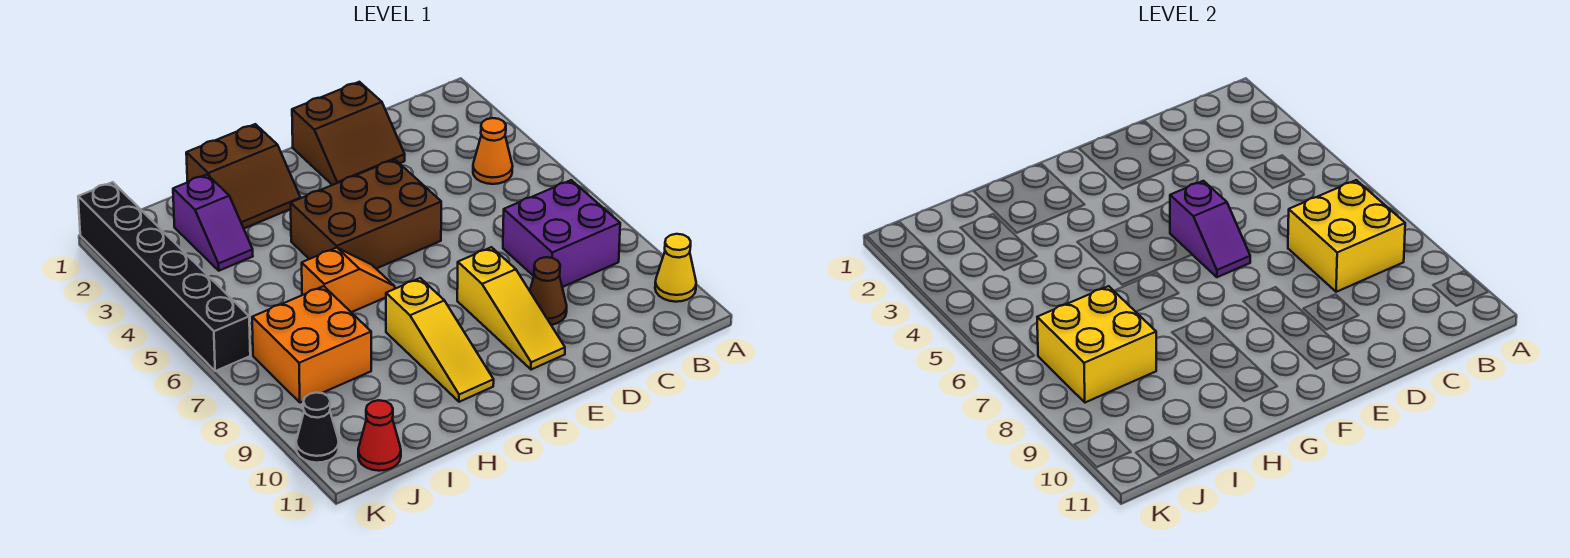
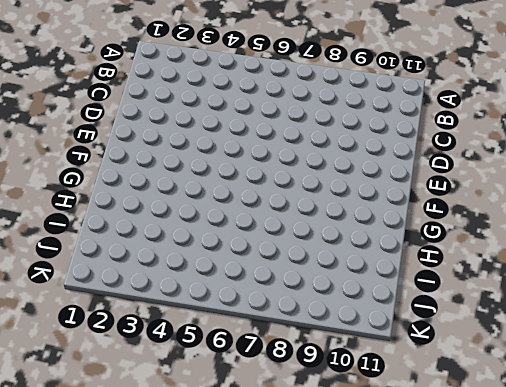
none -> yellow cone A10 level 1
none -> orange cone B4 level 1
none -> purple brick B7:C8 level 1

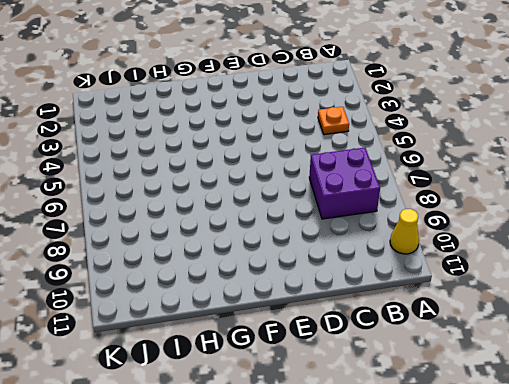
orange plate B4 level 1 -> orange cone B4 level 1
none -> brown slope D1:E2 level 1 top 1
none -> brown cone D9 level 1
none -> brown brick E4:G5 level 1

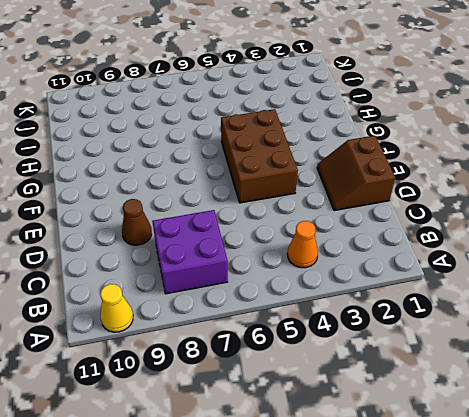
none -> yellow slope E8:E10 level 1 top 8
none -> brown slope G1:H2 level 1 top 1
none -> orange slope G6:H6 level 1 top H

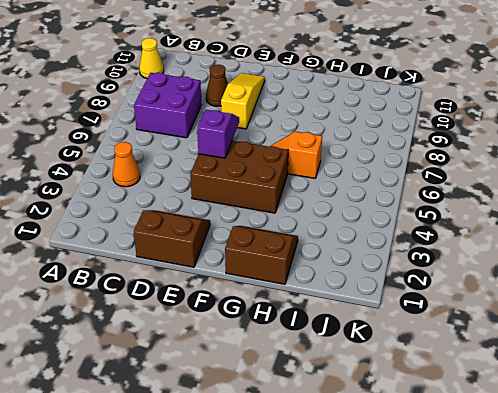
none -> yellow slope G8:G10 level 1 top 8
none -> purple slope I2:I3 level 1 top 2
none -> orange brick I7:J8 level 1

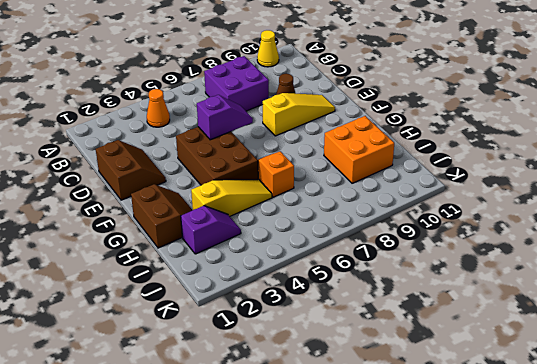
yellow slope H3:H5 level 1 top 3 -> yellow slope G8:G10 level 1 top 8
orange brick H9:I10 level 1 -> orange brick I7:J8 level 1
none -> red cone J11 level 1
none -> black brick K1:K6 level 1
none -> black cone K10 level 1

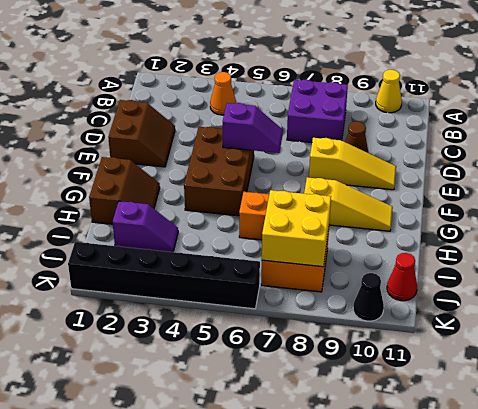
none -> yellow brick B7:C8 level 2

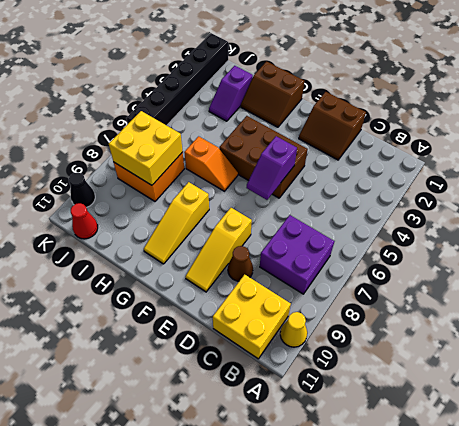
yellow brick B10:C11 level 1 -> yellow brick B7:C8 level 2
none -> orange cone B4 level 1

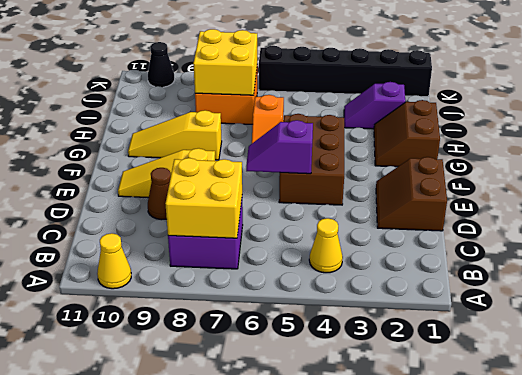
yellow cone B4 level 1 -> orange cone B4 level 1
none -> red cone J11 level 1

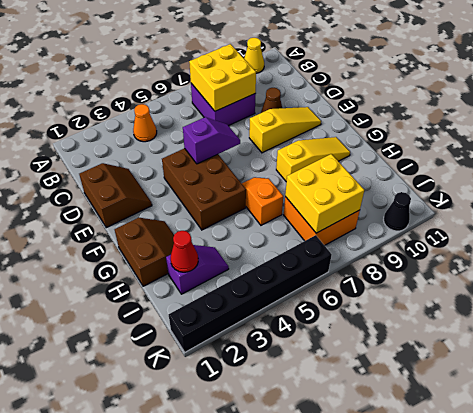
red cone I2 level 2 -> red cone J11 level 1

